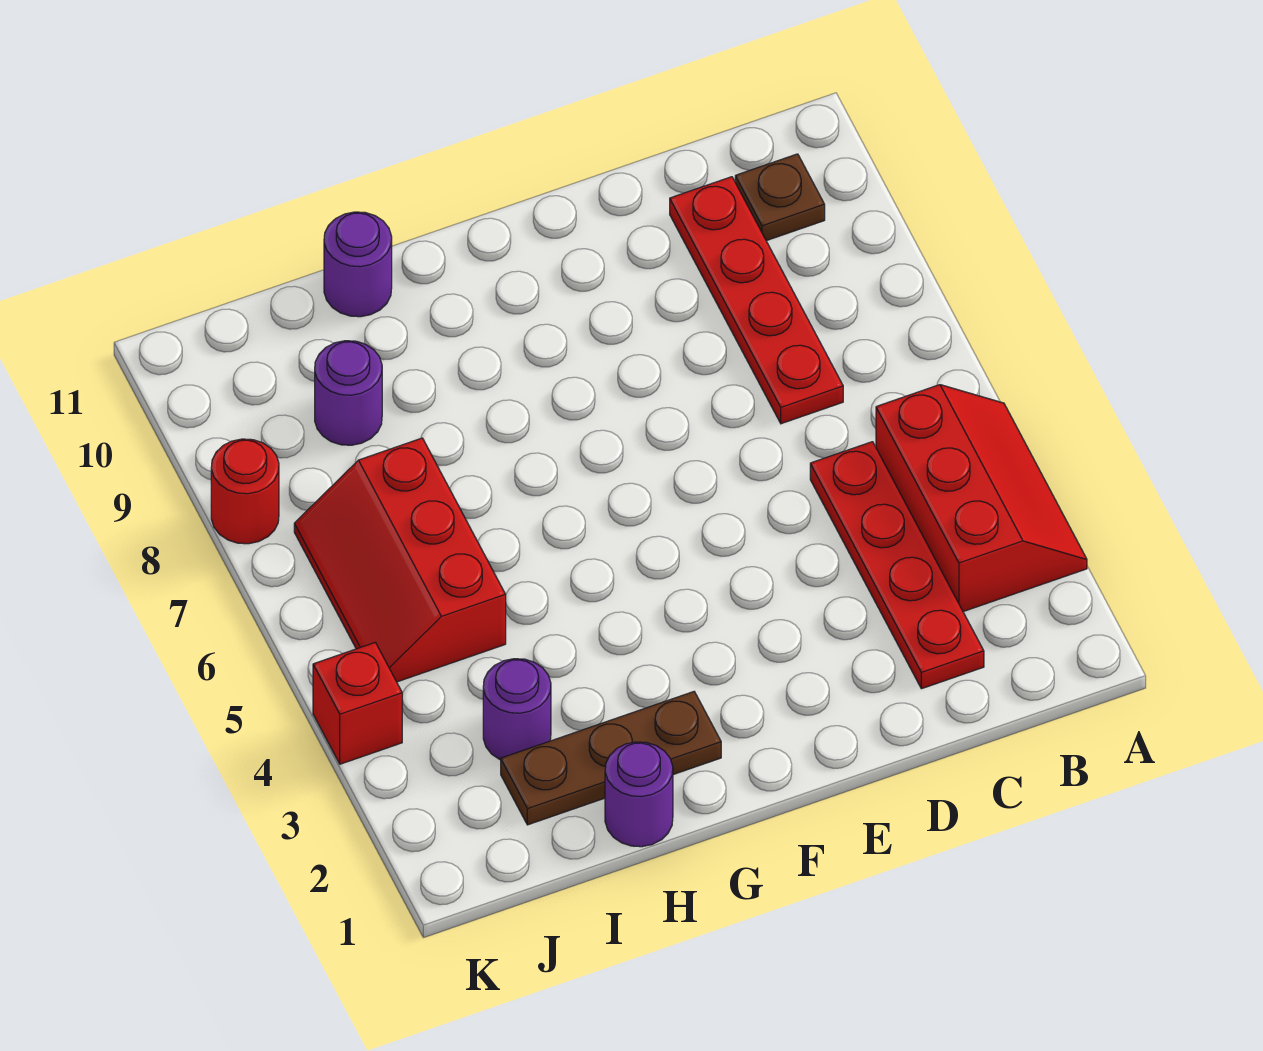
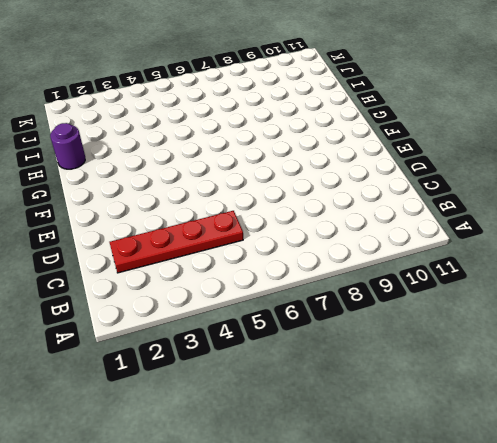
none -> red slope A3:B5 level 1 top B
none -> brown plate B10 level 1
none -> red plate C7:C10 level 1

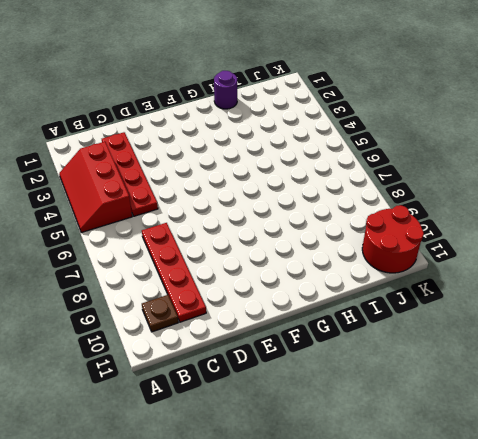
red round brick J10:K11 level 1 -> none
none -> brown plate G2:I2 level 1
none -> purple round brick H11 level 1
none -> purple round brick I3 level 1

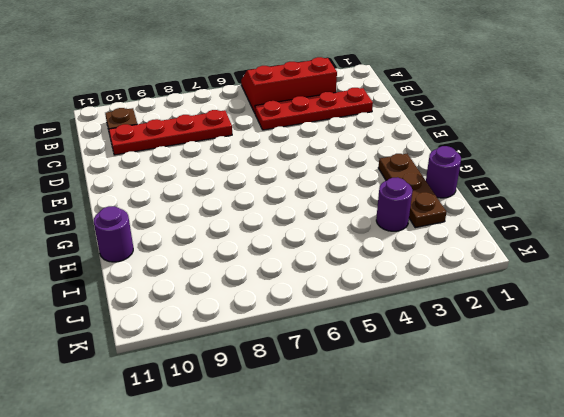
none -> red slope I5:J7 level 1 top I
none -> purple round brick I9 level 1
none -> red brick K4 level 1

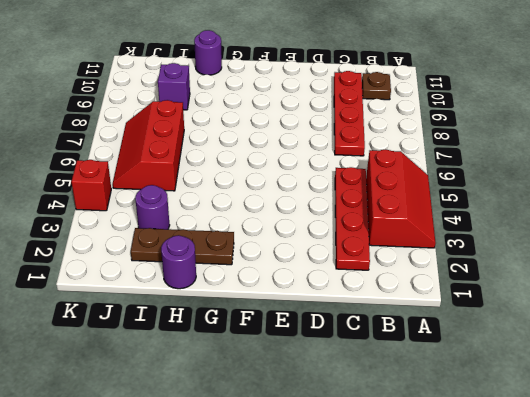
purple brick I9 level 1 -> purple round brick I9 level 1
none -> red round brick K8 level 1

